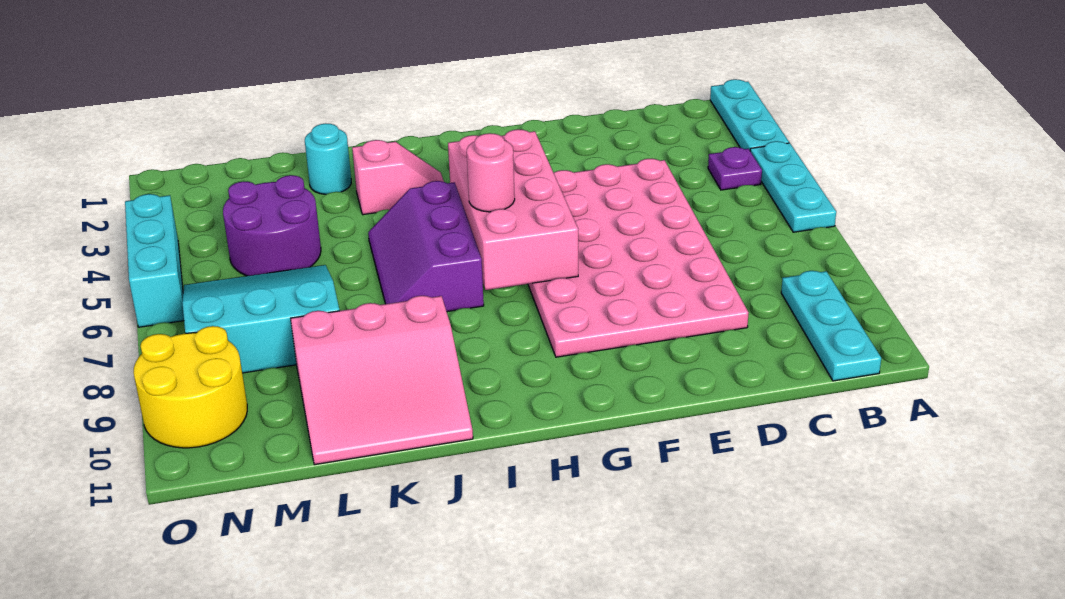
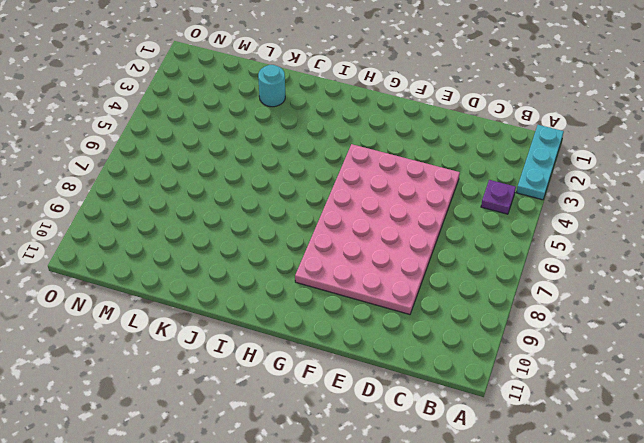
none -> cyan plate A4:A6 level 1
none -> cyan plate B9:B11 level 1
none -> pink slope I3:J3 level 1 top J

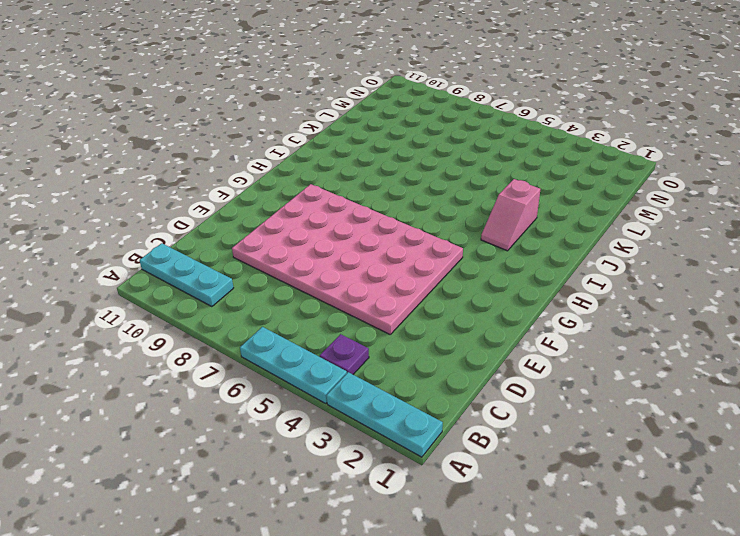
none -> purple slope I5:J7 level 1 top I
none -> pink slope J9:L11 level 1 top 9
none -> cyan round brick K2 level 1

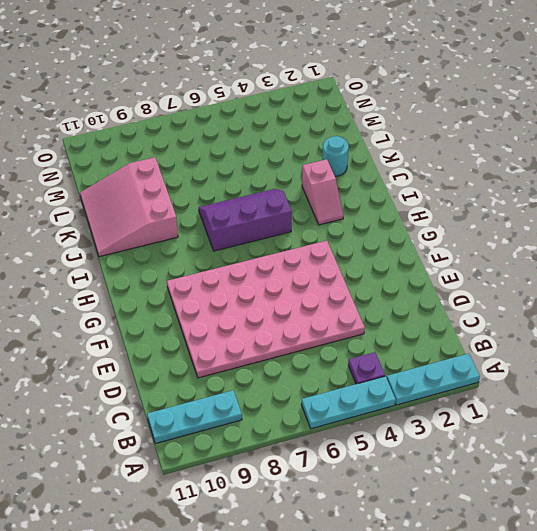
none -> purple round brick L4:M5 level 1
none -> cyan slope L6:N8 level 1 top 8
none -> yellow round brick N9:O10 level 1

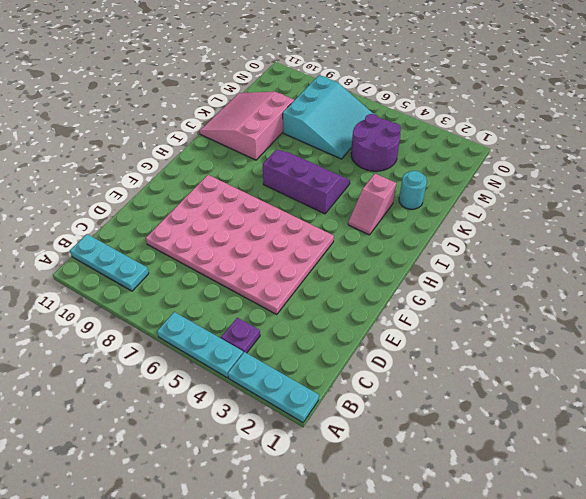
none -> yellow round brick N9:O10 level 1
none -> cyan brick O4:O6 level 1
none -> pink brick G4:H7 level 2

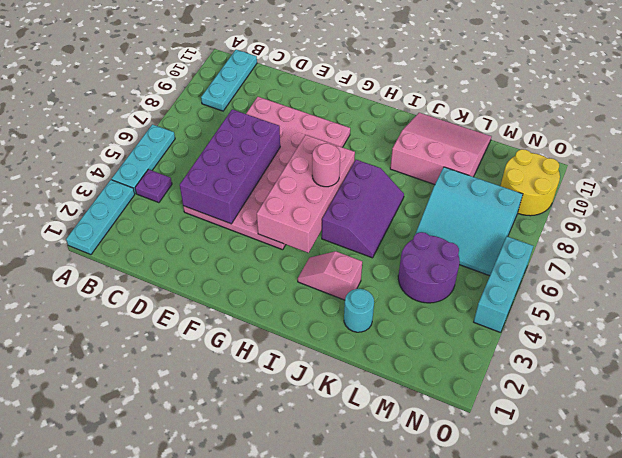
purple brick D4:E7 level 2 -> none

